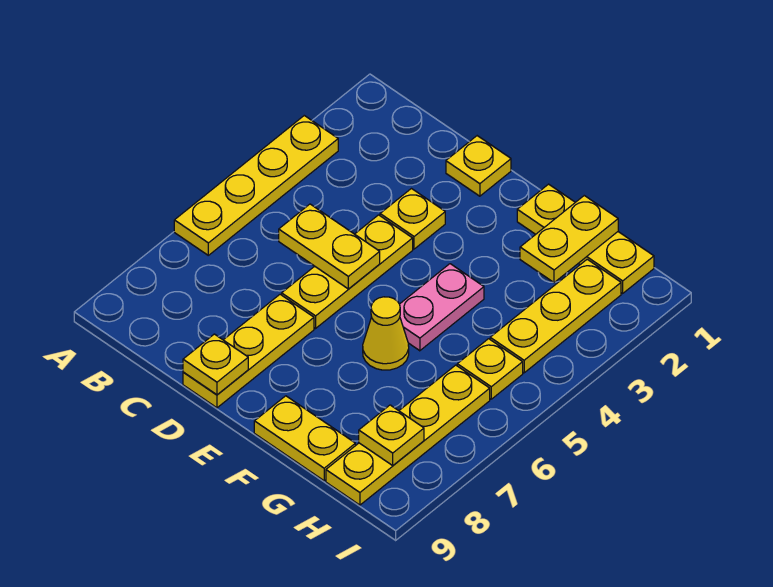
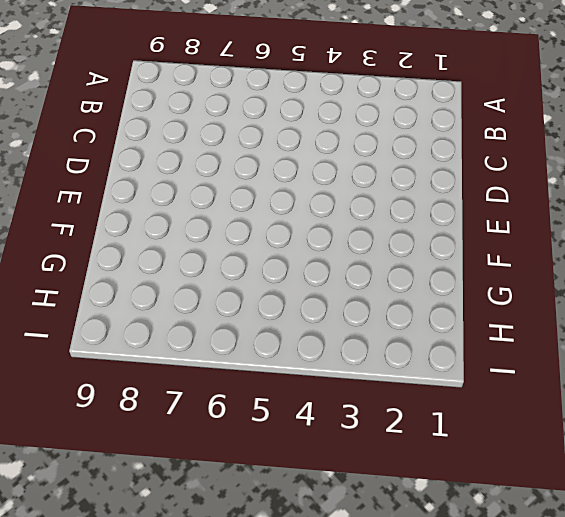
none -> yellow plate A3:A6 level 1
none -> yellow plate D1 level 1
none -> yellow plate D3 level 1

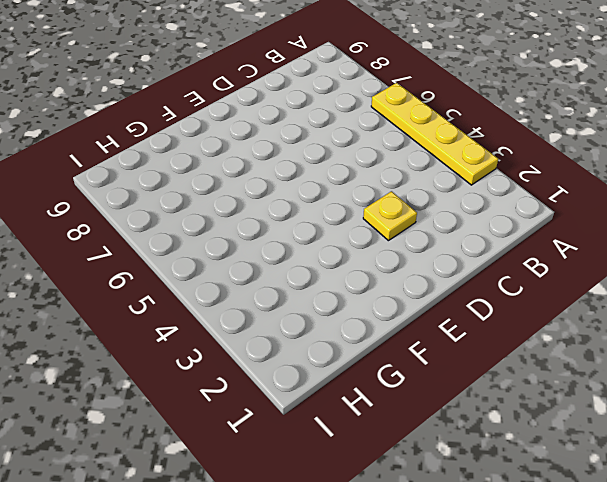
none -> yellow plate D1 level 1
none -> yellow plate D4:D6 level 1
none -> yellow plate D7:D9 level 1

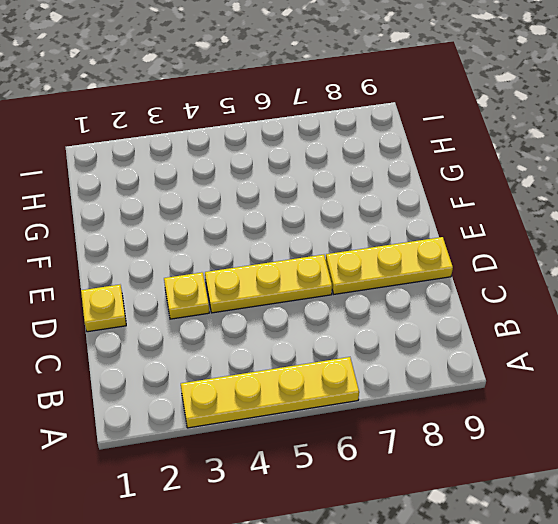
none -> yellow plate F1:H1 level 1
none -> pink plate F4:F5 level 1
none -> yellow cone F6 level 1

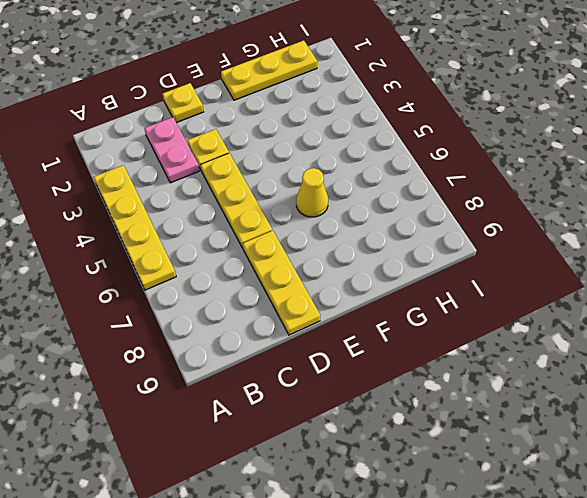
pink plate C2:C3 level 1 -> pink plate F4:F5 level 1
none -> yellow plate F9:G9 level 1
none -> yellow plate H2:H4 level 1
none -> yellow plate H5 level 1

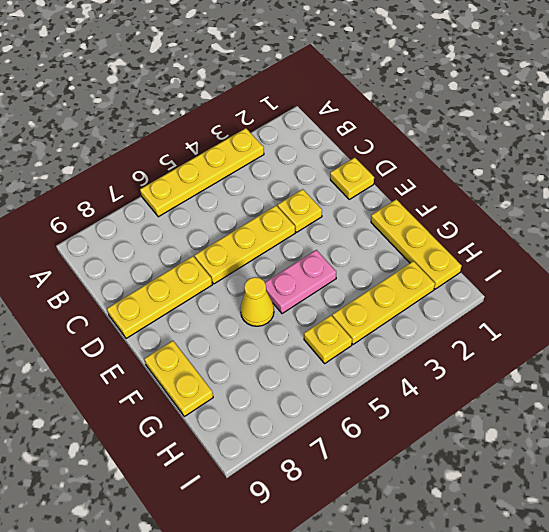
none -> yellow plate H6:H9 level 1
none -> yellow plate C5:D5 level 2
none -> yellow plate D9 level 2

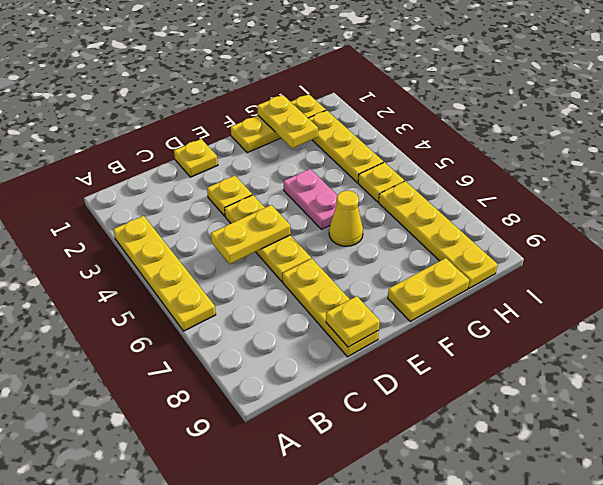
none -> yellow plate H8 level 2

